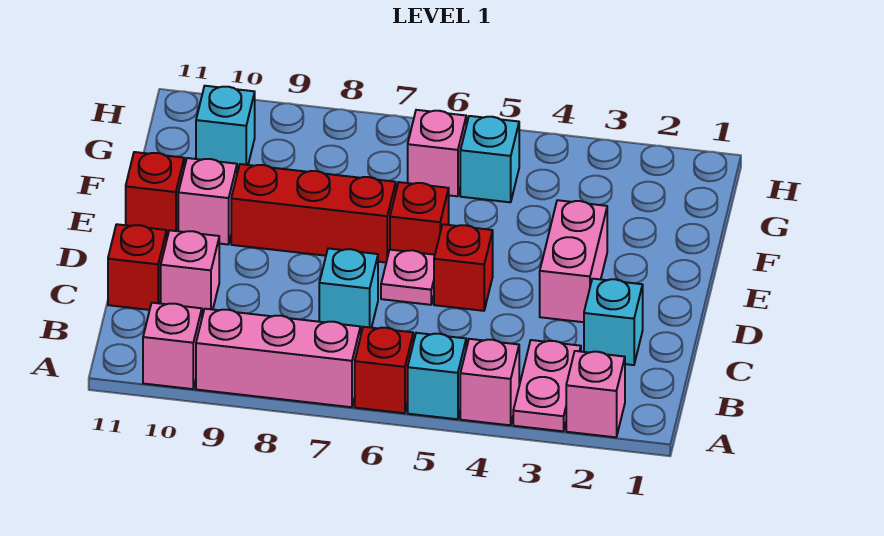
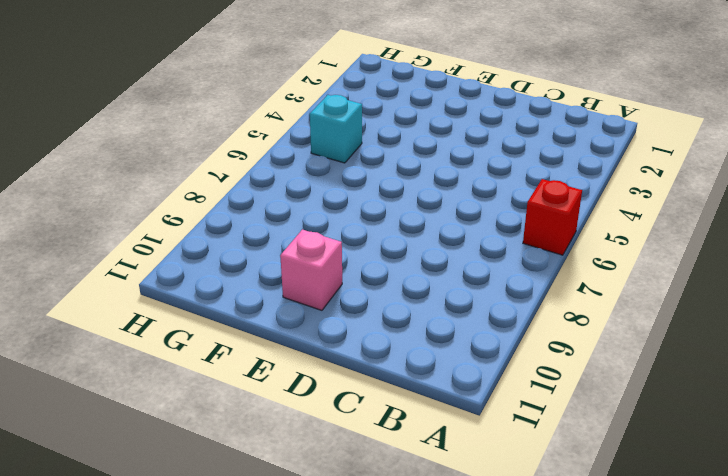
none -> pink brick A2 level 1
none -> pink plate A3:B3 level 1
none -> pink brick A4 level 1

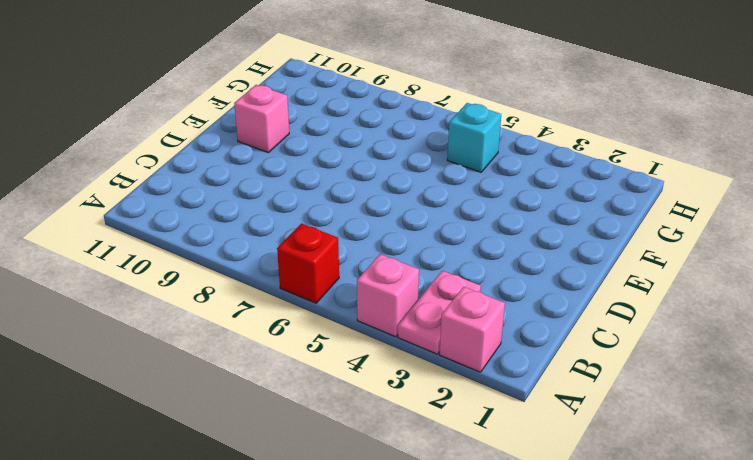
none -> cyan brick A5 level 1
none -> pink brick A7:A9 level 1
none -> pink brick A10 level 1

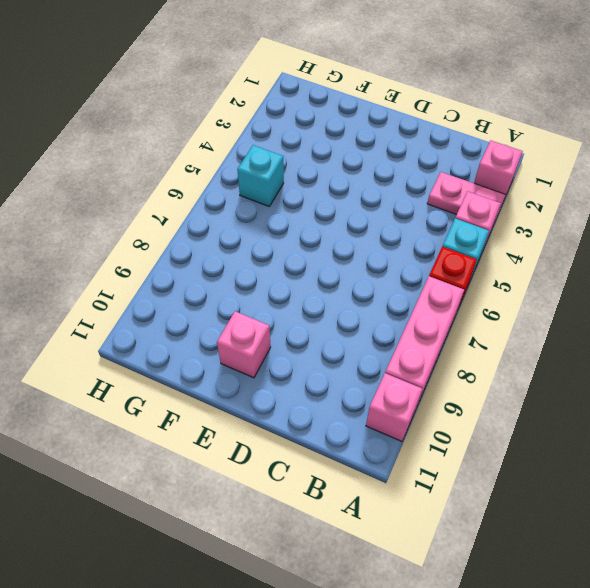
none -> cyan brick C2 level 1
none -> cyan brick C7 level 1
none -> pink brick C10 level 1

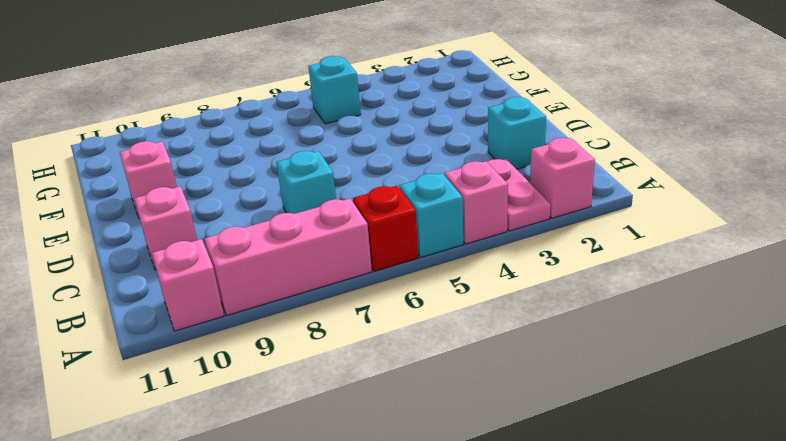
none -> red brick C11 level 1
none -> pink brick D3:E3 level 1
none -> red brick D5 level 1

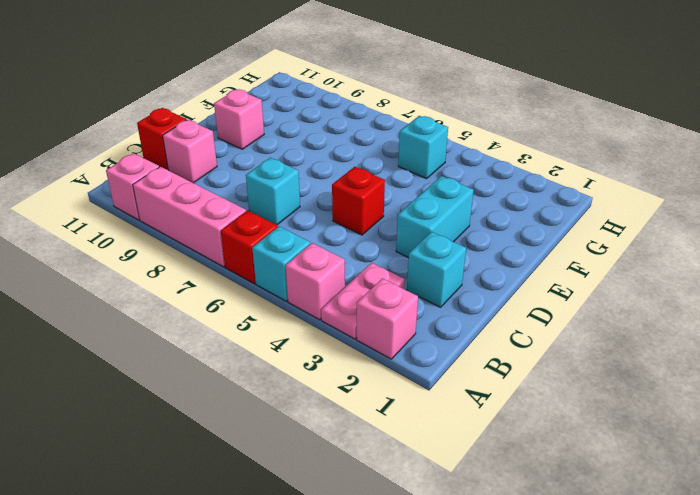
cyan brick D3:E3 level 1 -> pink brick D3:E3 level 1
none -> pink plate D6 level 1
none -> red brick E6 level 1
none -> red brick E7:E9 level 1

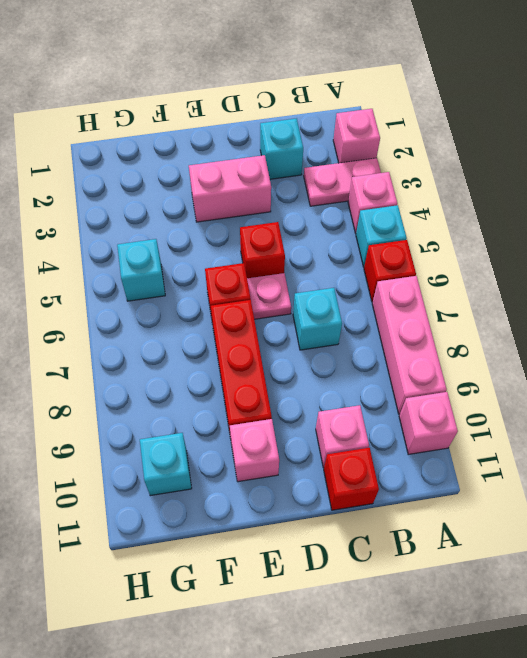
none -> red brick E11 level 1
none -> pink brick G6 level 1

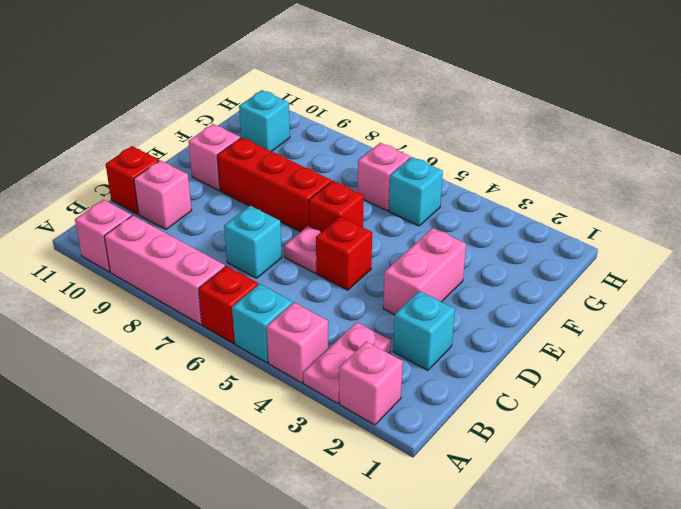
none -> red brick E11 level 1

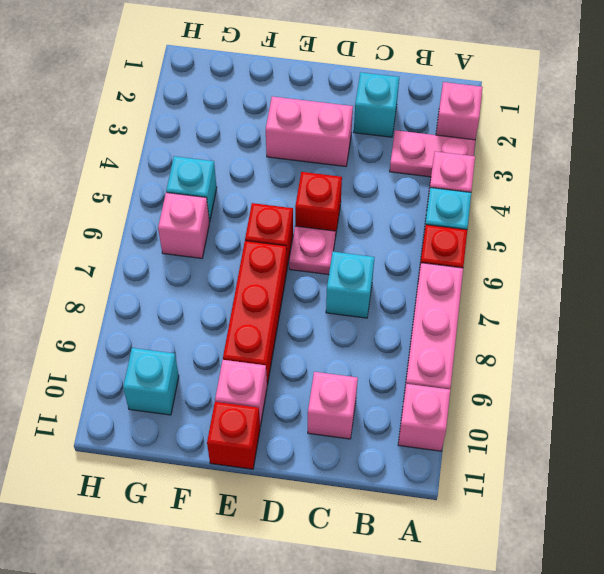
none -> red brick C11 level 1

